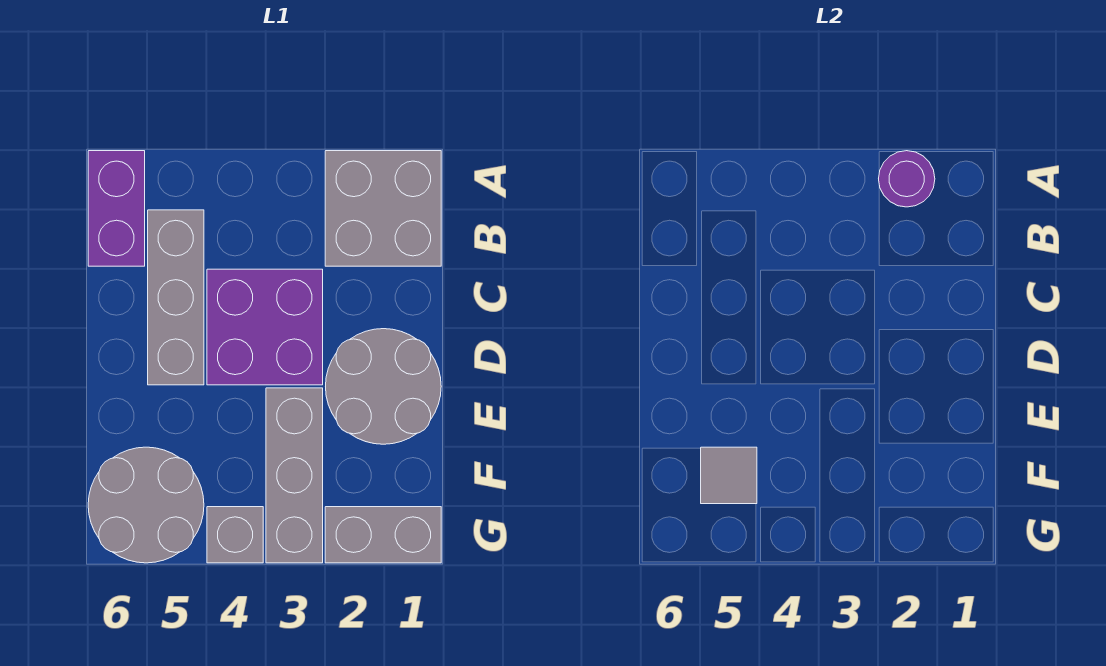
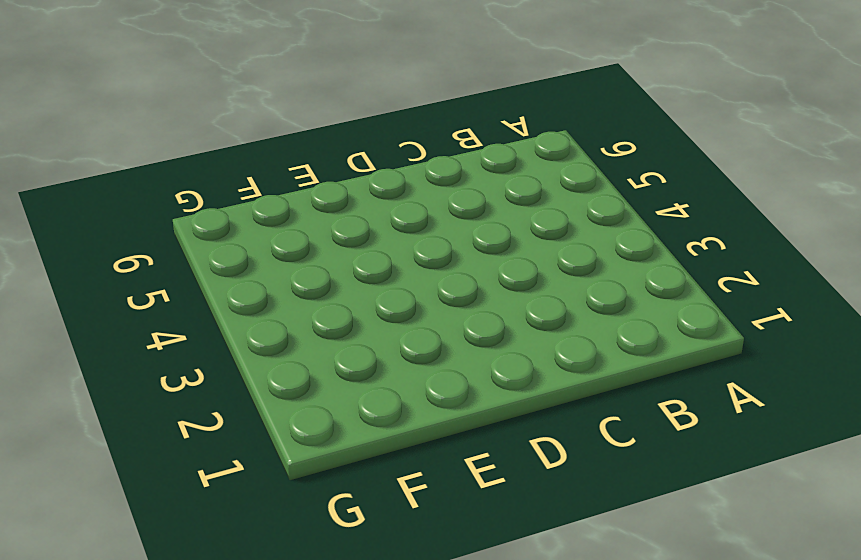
none -> grey brick A1:B2 level 1
none -> purple brick A6:B6 level 1

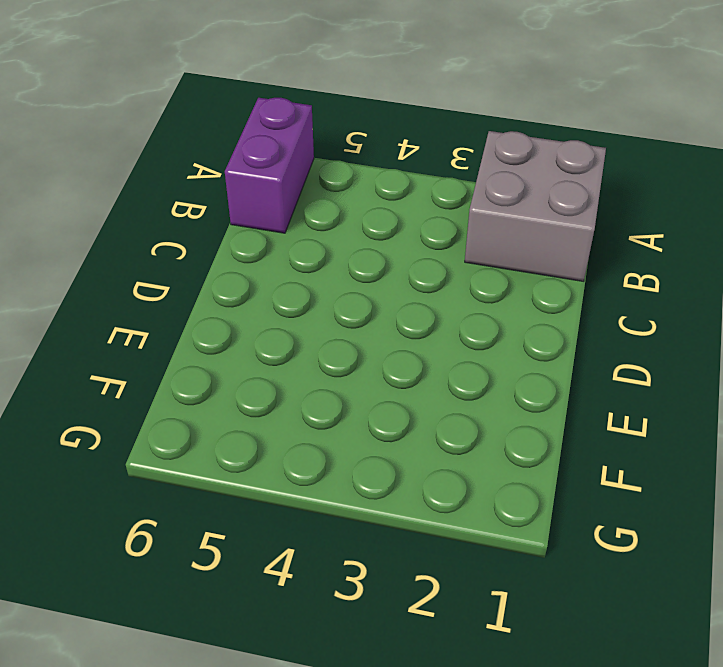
none -> grey brick B5:D5 level 1
none -> purple brick C3:D4 level 1

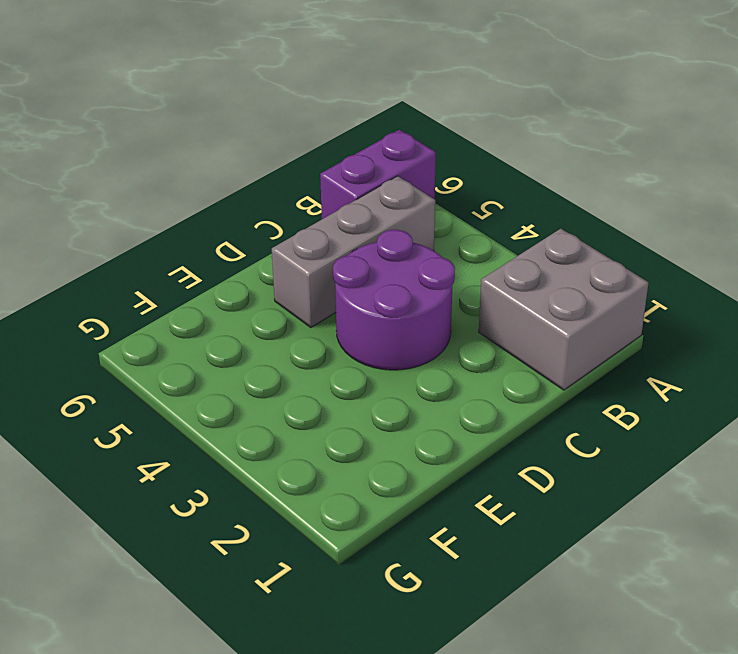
purple round brick C3:D4 level 1 -> purple brick C3:D4 level 1
none -> grey round brick D1:E2 level 1
none -> grey brick E3:G3 level 1

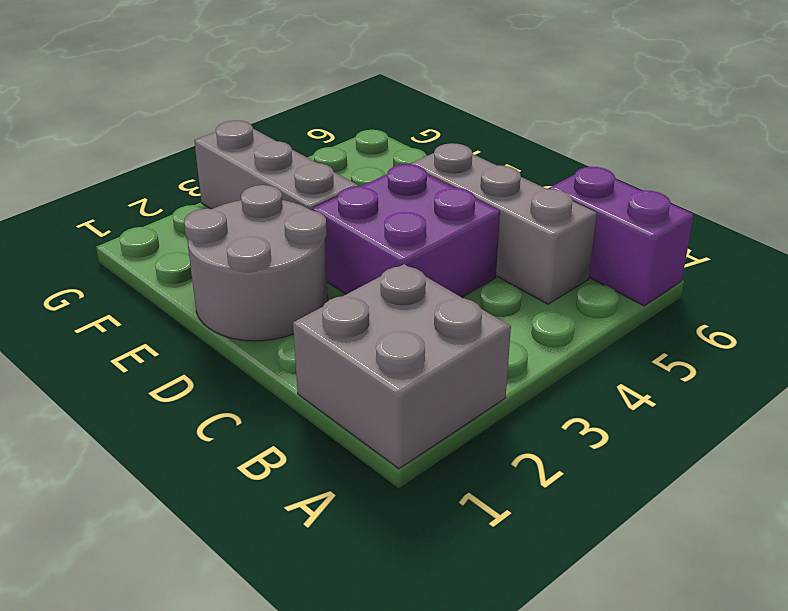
none -> grey round brick F5:G6 level 1
none -> grey brick G1:G2 level 1

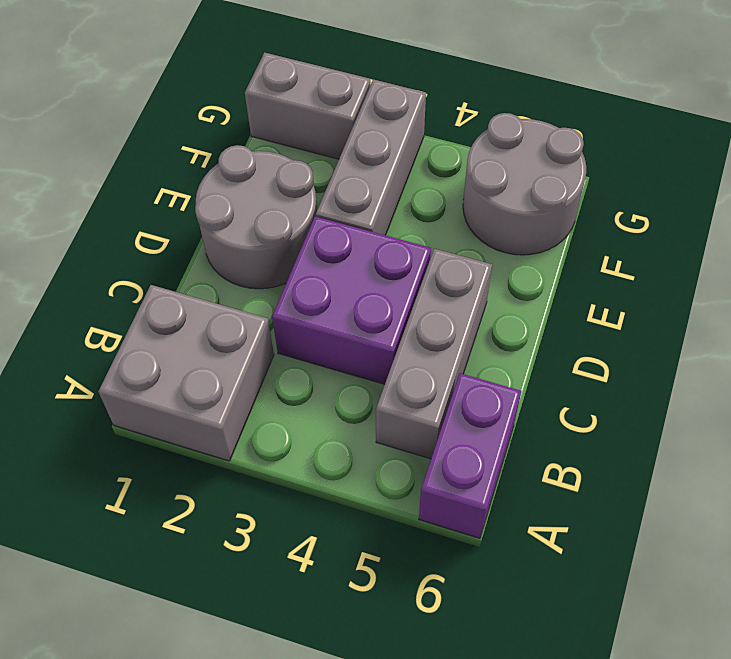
none -> grey brick G4 level 1
none -> purple round brick A2 level 2

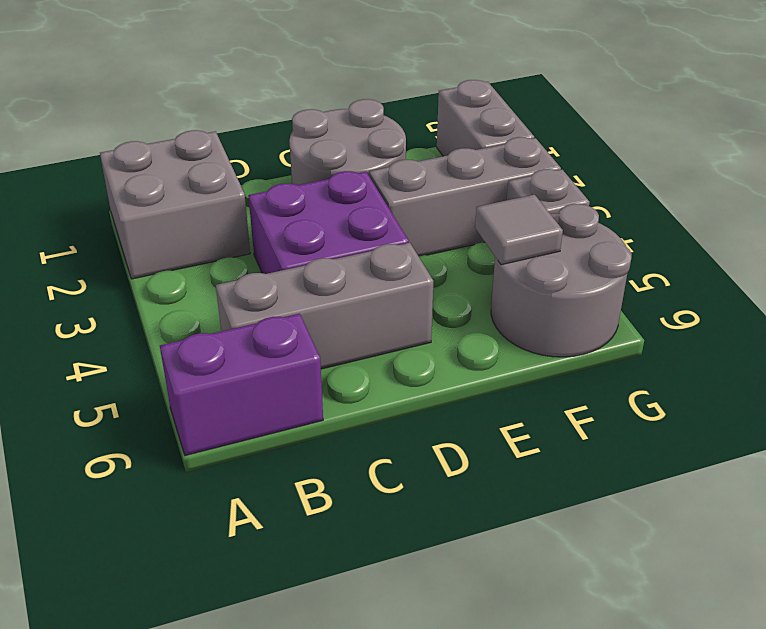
none -> purple round brick A2 level 2

